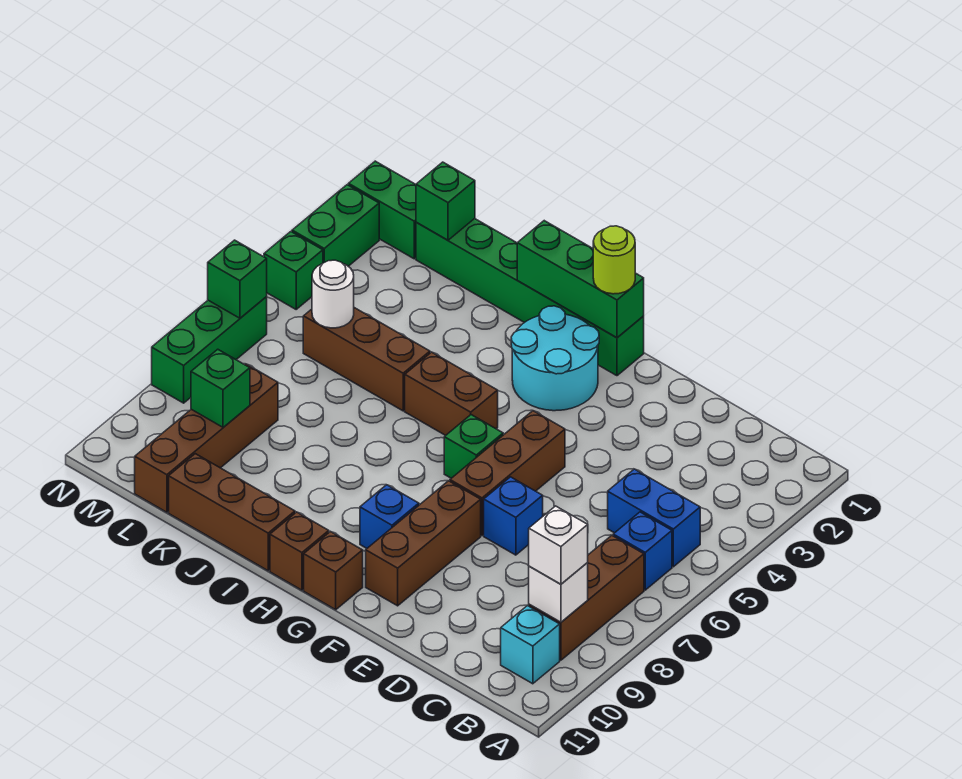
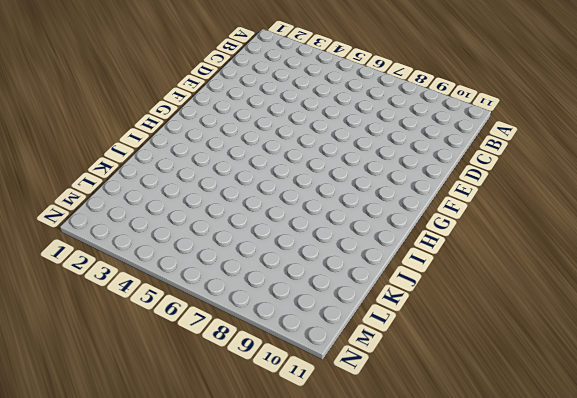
none -> blue brick B5:C5 level 1
none -> blue brick B6 level 1
none -> brown brick B7:B9 level 1

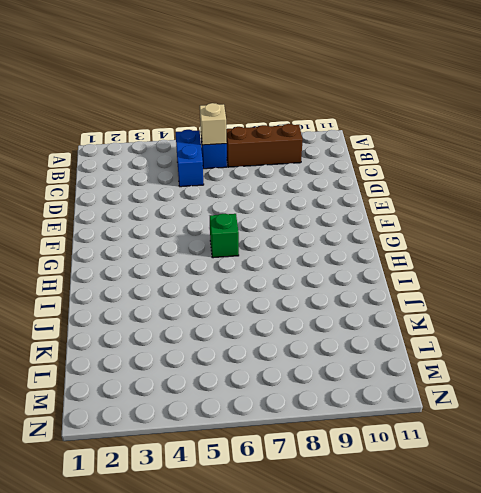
tan brick B6 level 2 -> none
none -> cyan brick B10 level 1
none -> blue brick E7 level 1
none -> brown brick F5:F7 level 1

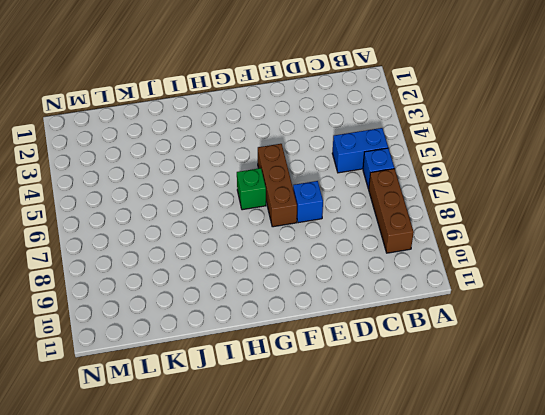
none -> cyan brick B10 level 1
none -> brown brick F8:F10 level 1
none -> green brick G1:L1 level 1

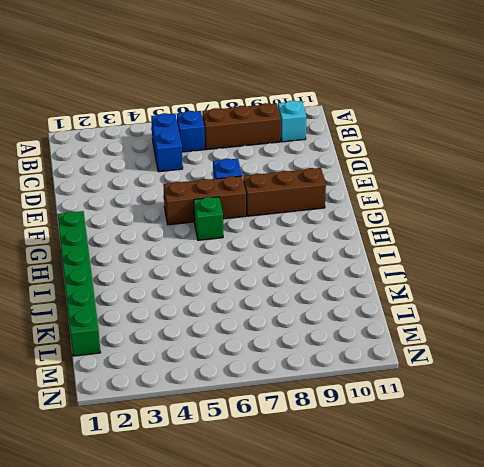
none -> cyan round brick G2:H3 level 1
none -> blue brick G9 level 1
none -> brown brick G11 level 1

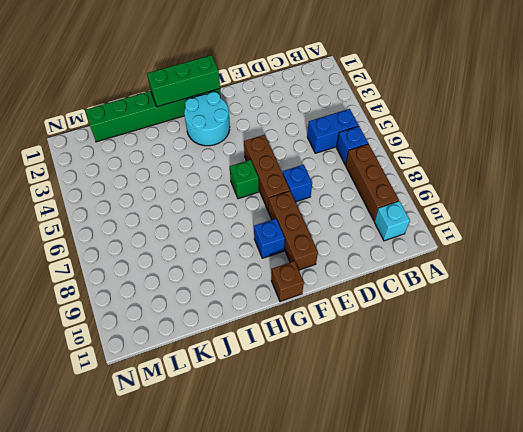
none -> brown brick H5:I5 level 1
none -> brown brick H11 level 1
none -> brown brick I11:K11 level 1

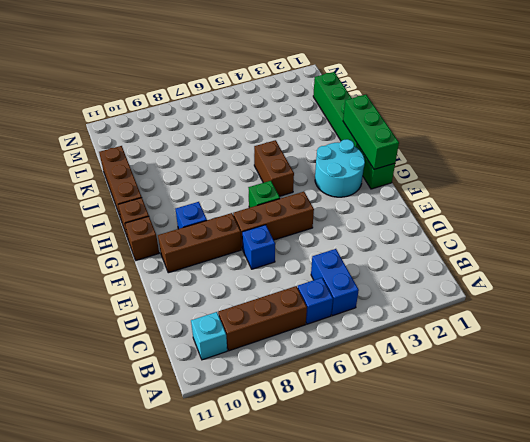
none -> brown brick J5:L5 level 1
none -> brown brick L8:L11 level 1
none -> green brick M1:N1 level 1

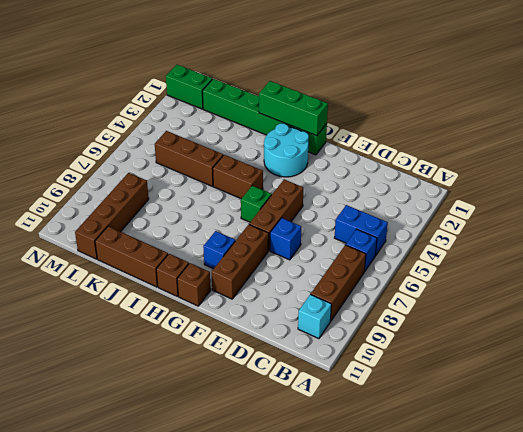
none -> green brick N2:N3 level 1
none -> green brick N4 level 1
none -> green brick N6:N8 level 1

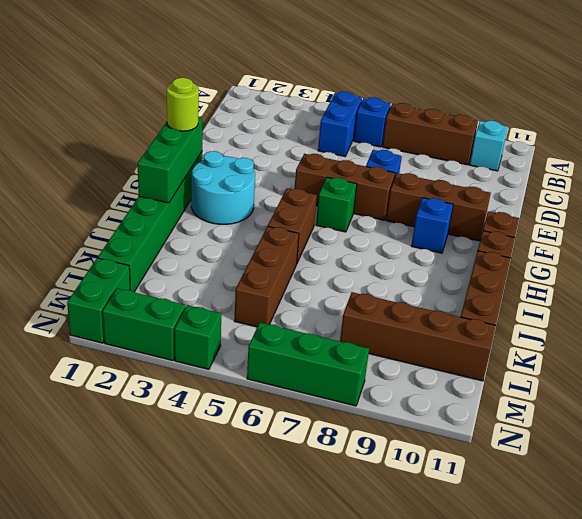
none -> white brick B9 level 2
none -> green brick L1 level 2
none -> white round brick L5 level 2

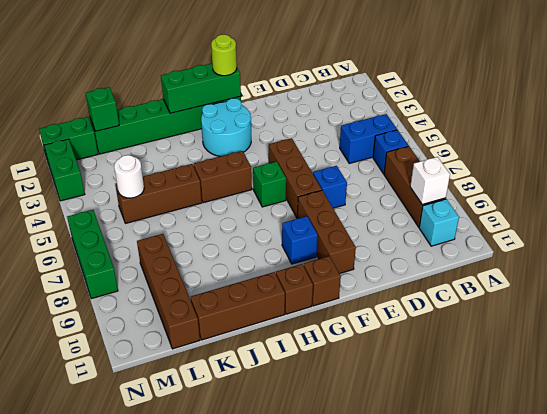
none -> green brick N4 level 1
none -> green brick L9 level 2
none -> green brick N6 level 2

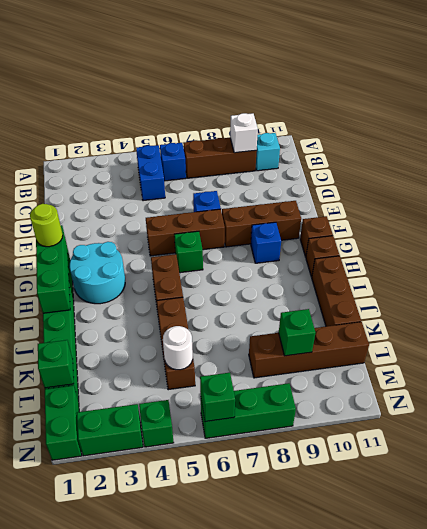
none -> white brick B9 level 3

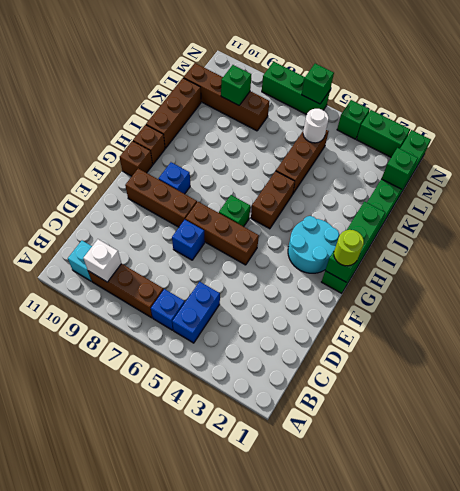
none -> white brick B9 level 3

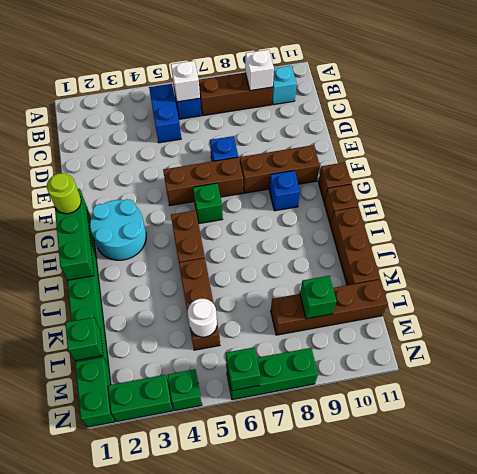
white brick B6 level 2 -> white brick B9 level 3

